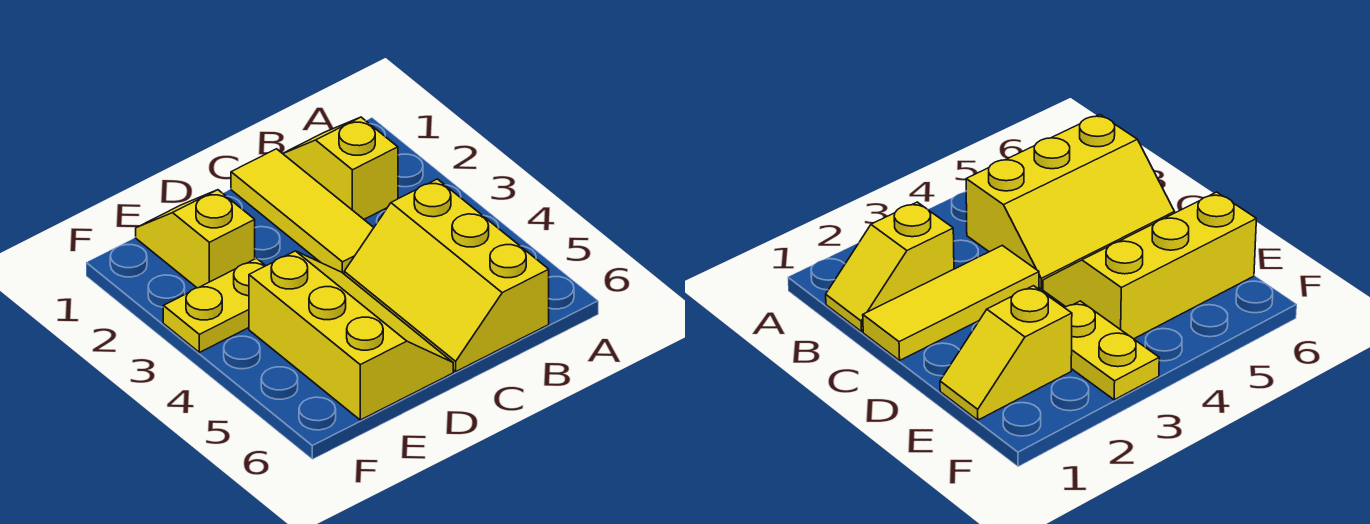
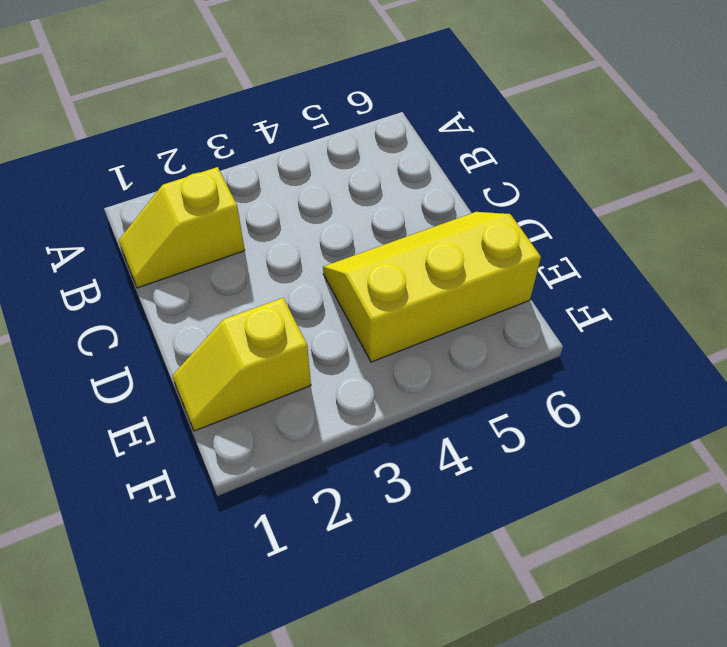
none -> yellow slope B4:C6 level 1 top B
none -> yellow tile C1:C3 level 1

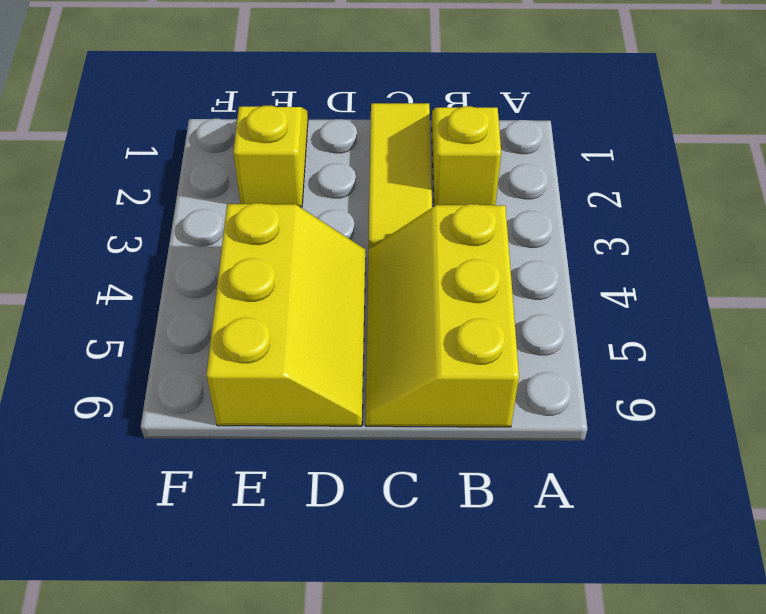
none -> yellow plate E3:F3 level 1

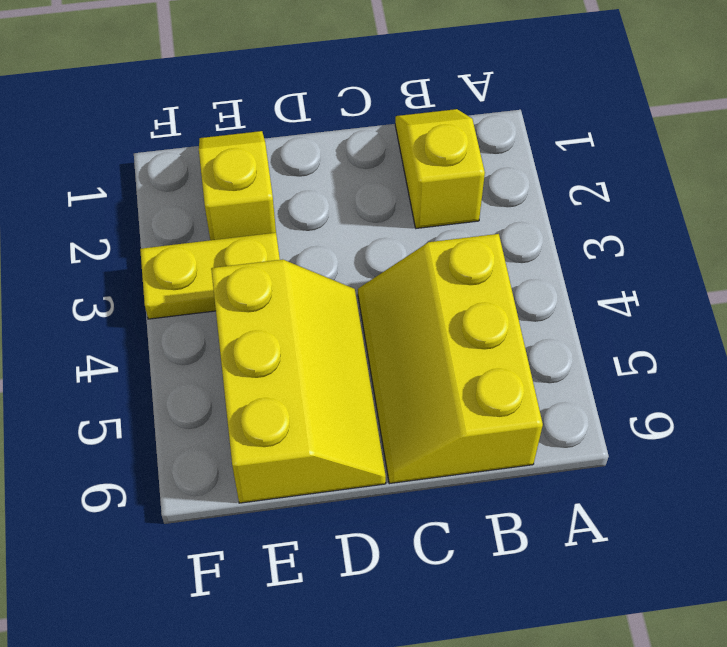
none -> yellow tile C1:C3 level 1

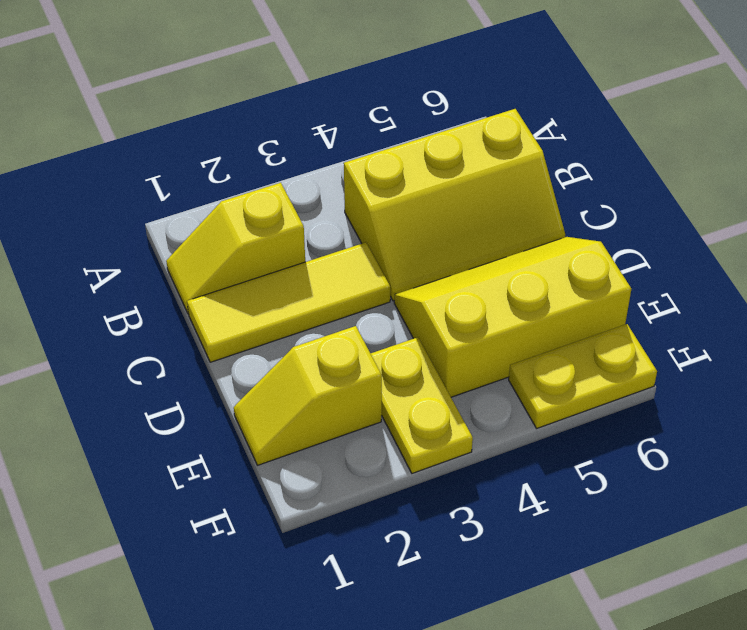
yellow plate F5:F6 level 1 -> none

